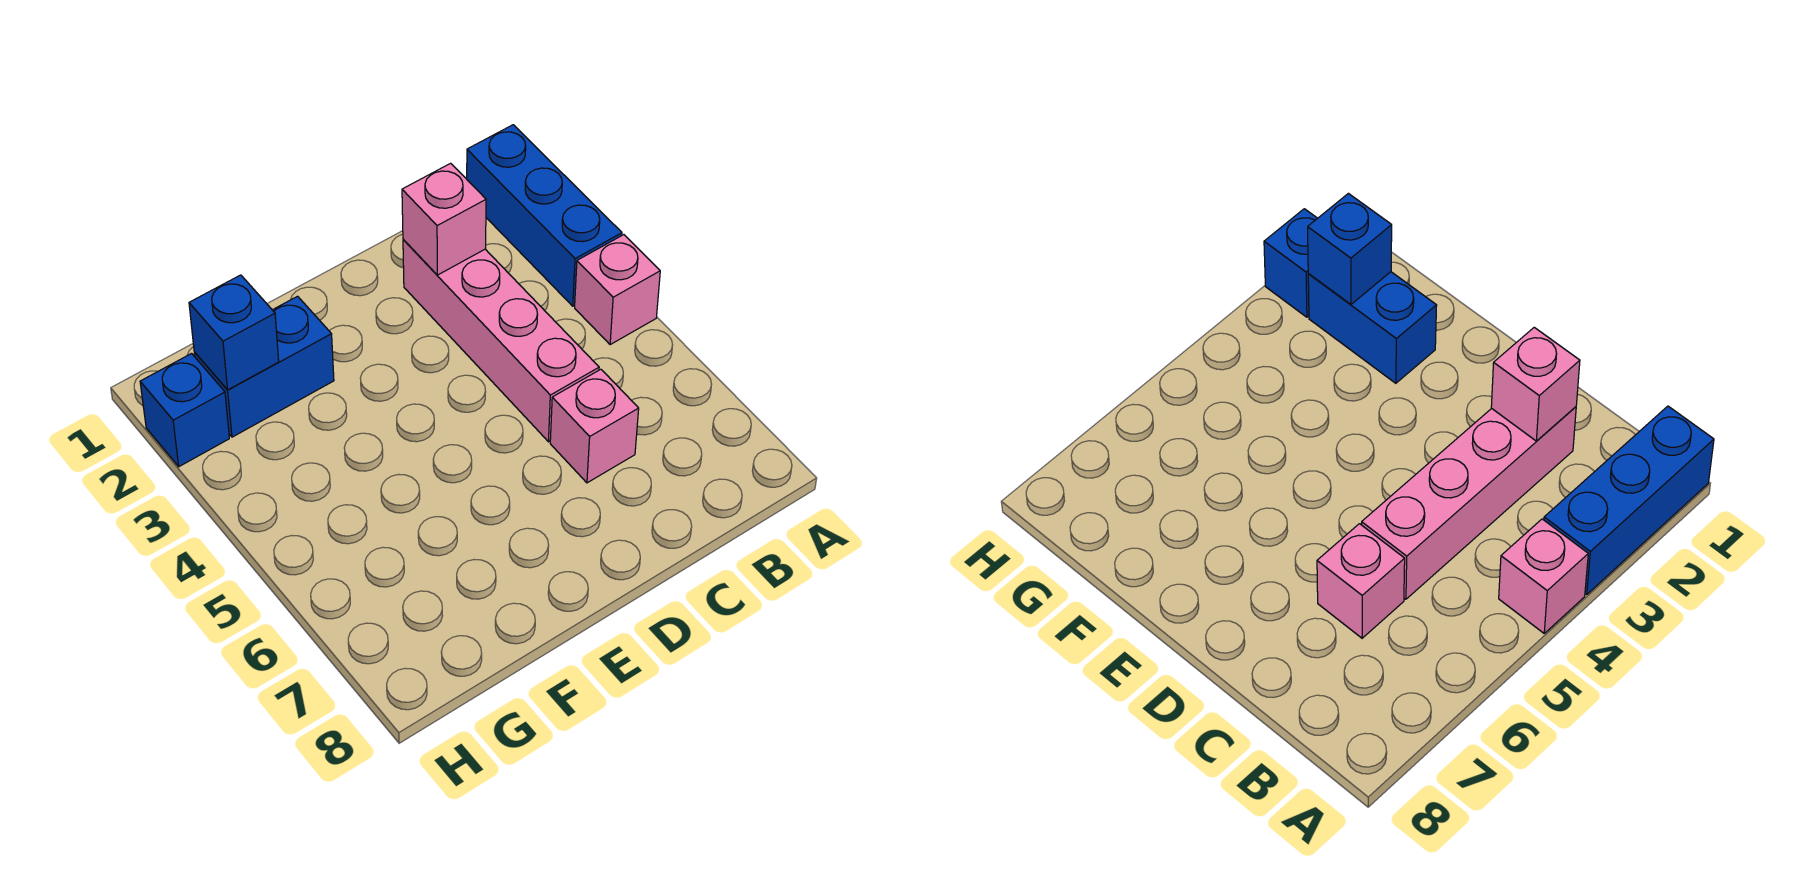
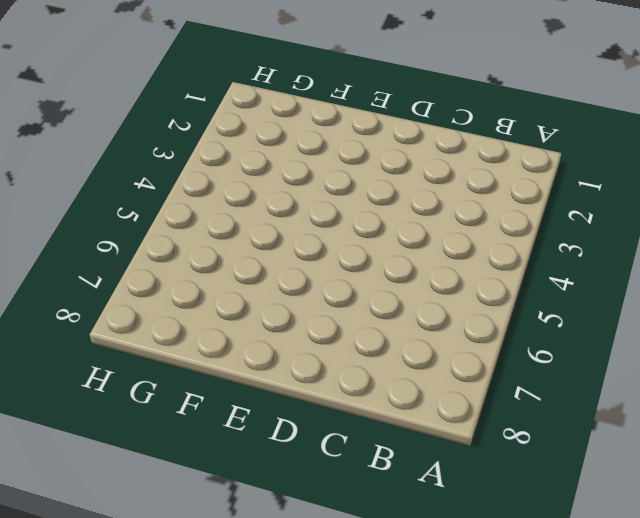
none -> blue brick A1:A3 level 1
none -> pink brick A4 level 1

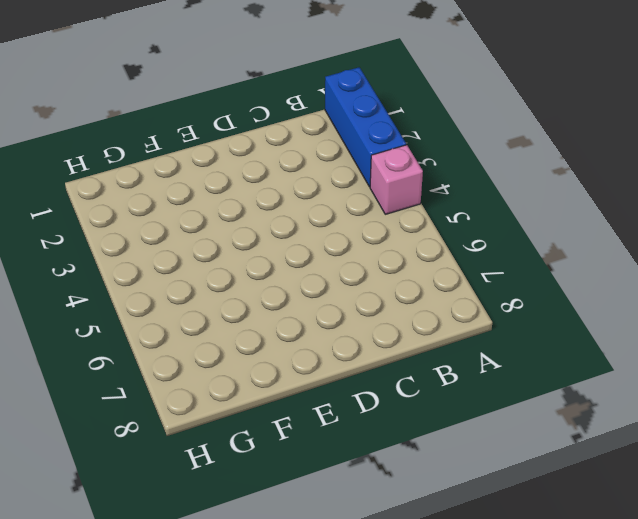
none -> pink brick C2:C5 level 1
none -> pink brick C6 level 1

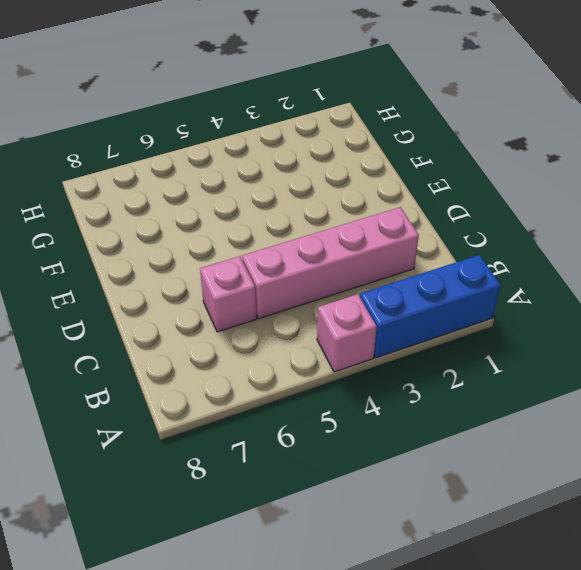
none -> blue brick F2:G2 level 1
none -> blue brick H2 level 1

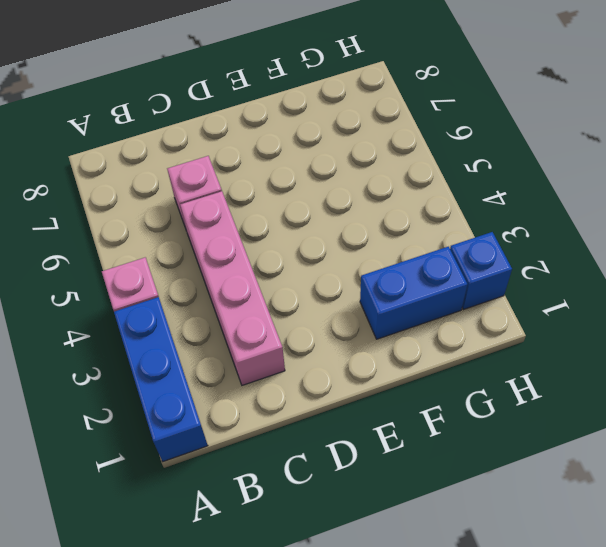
none -> pink brick C2 level 2
none -> blue brick G2 level 2

